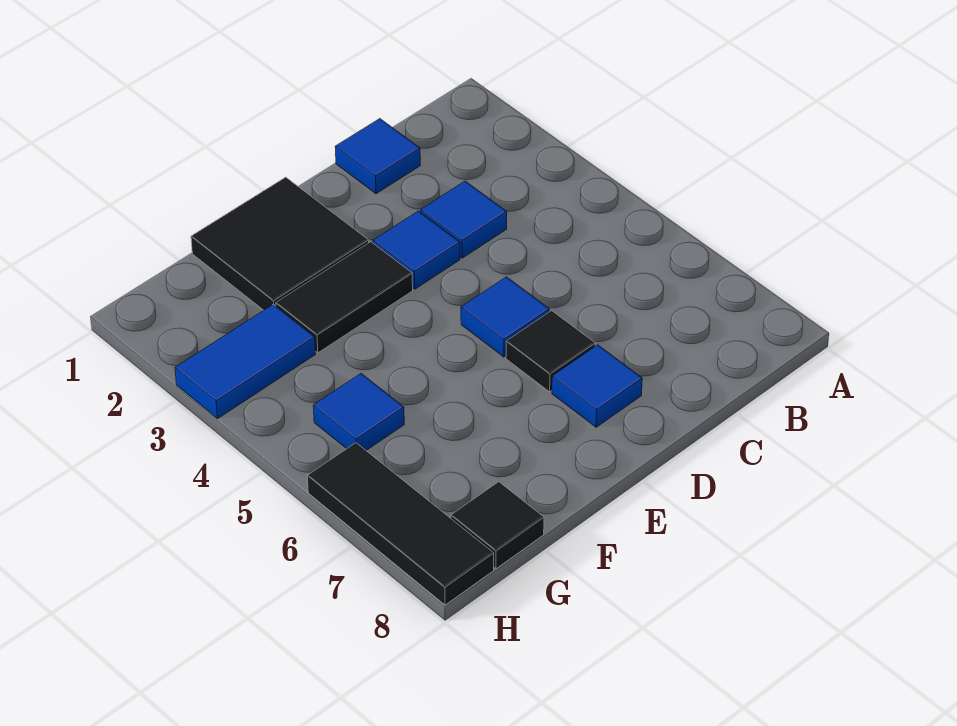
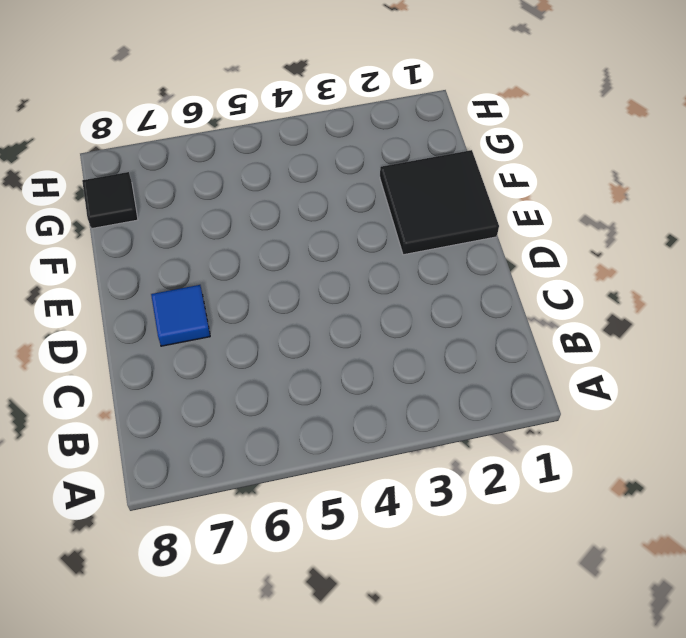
none -> blue tile C1 level 1
none -> blue tile C3 level 1
none -> blue tile D3 level 1

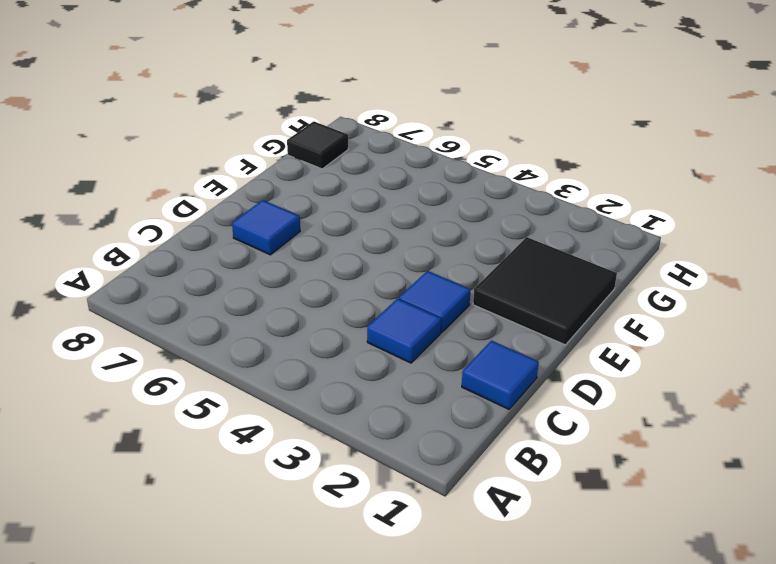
none -> blue tile D5 level 1
none -> black tile D6 level 1
none -> black tile E3:F3 level 1

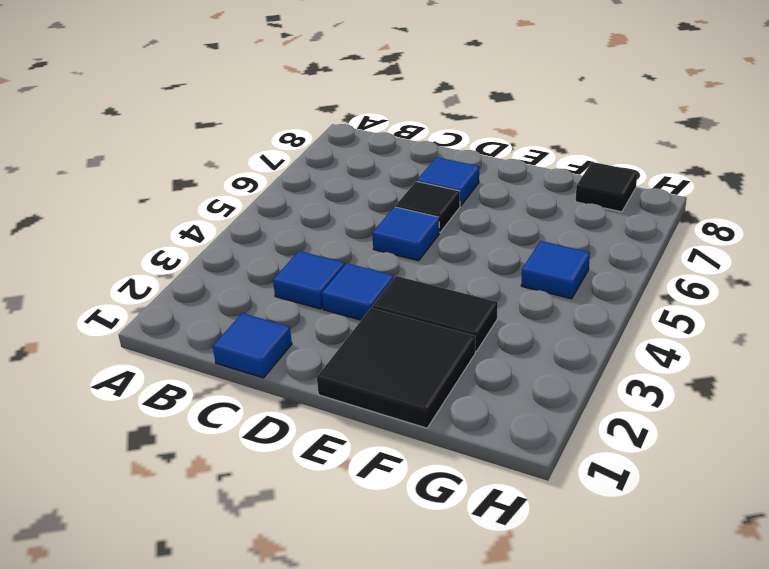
none -> blue tile G3:H3 level 1
none -> black tile H6:H8 level 1

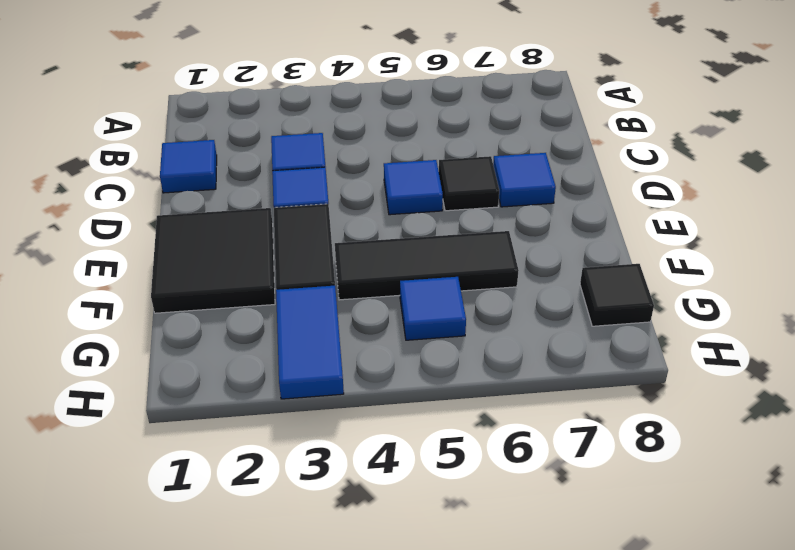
black tile F4:F6 level 1 -> black tile H6:H8 level 1

